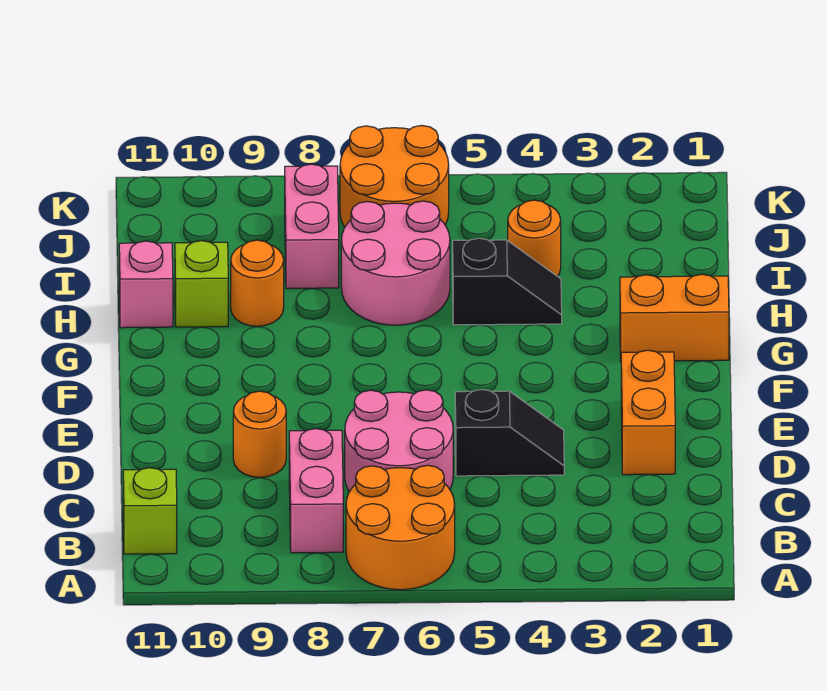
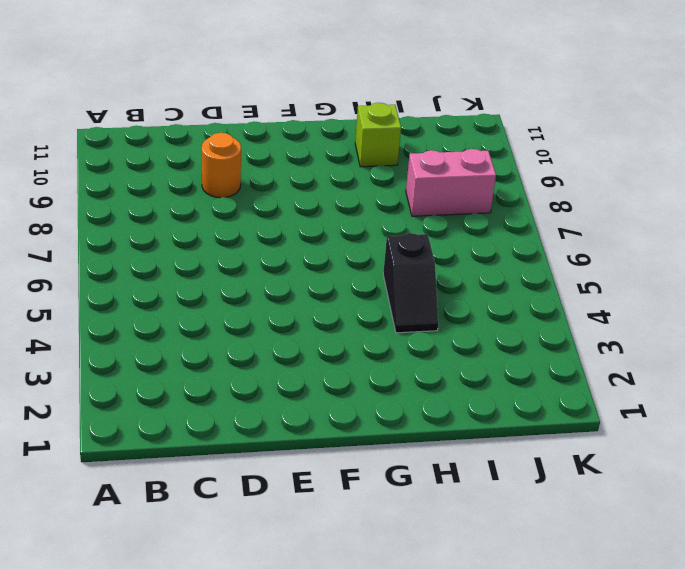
none -> orange round brick A6:B7 level 1
none -> pink brick B8:C8 level 1
none -> lime brick B11 level 1

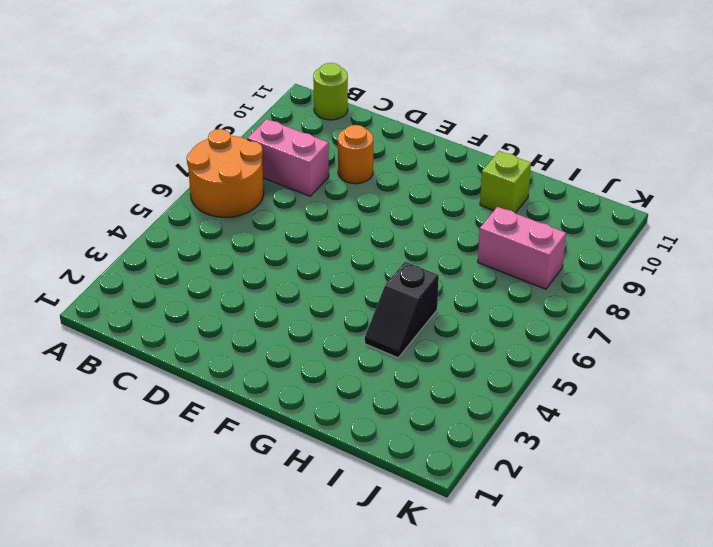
lime round brick B11 level 1 -> lime brick B11 level 1
none -> pink round brick C6:D7 level 1
none -> orange brick D2:E2 level 1
none -> black slope D4:D5 level 1 top 5

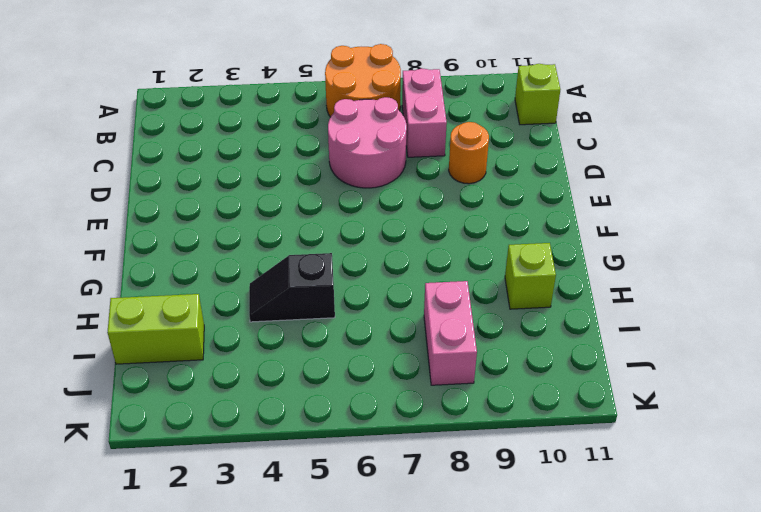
lime brick I1:I2 level 1 -> none
none -> orange brick D2:E2 level 1
none -> black slope D4:D5 level 1 top 5
none -> orange brick G1:G2 level 1

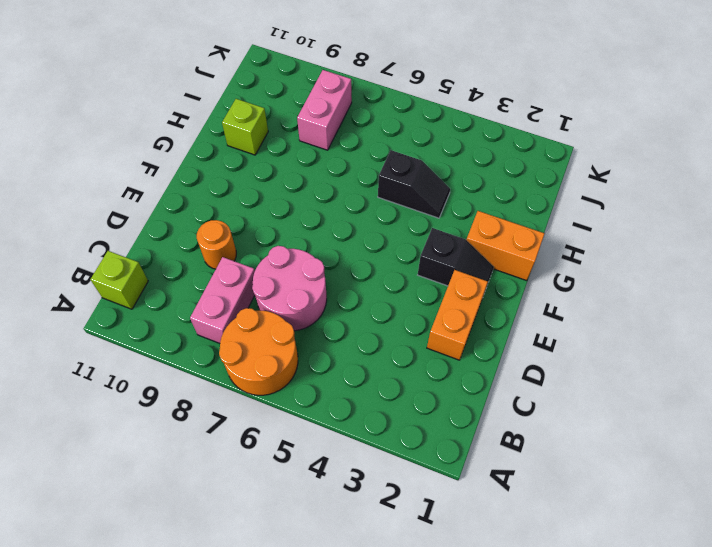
black slope F2:F3 level 1 top 3 -> black slope D4:D5 level 1 top 5
none -> pink round brick H6:I7 level 1
none -> orange round brick H9 level 1
none -> pink brick H11 level 1

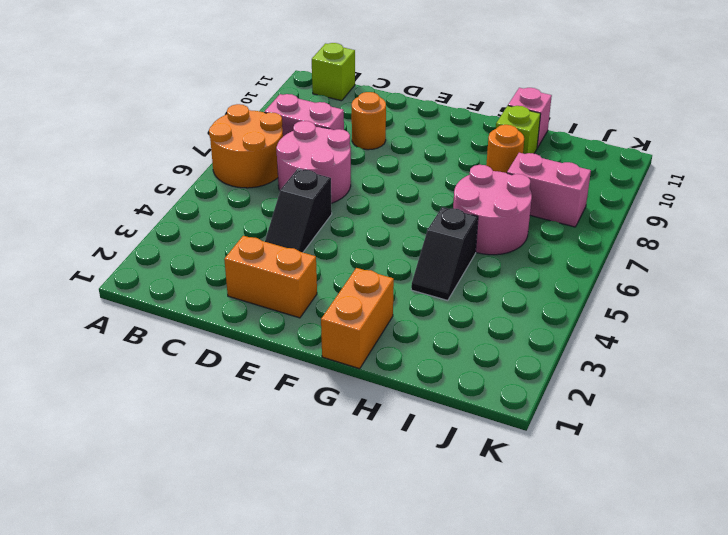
none -> orange round brick I4 level 1
none -> orange round brick J6:K7 level 1

